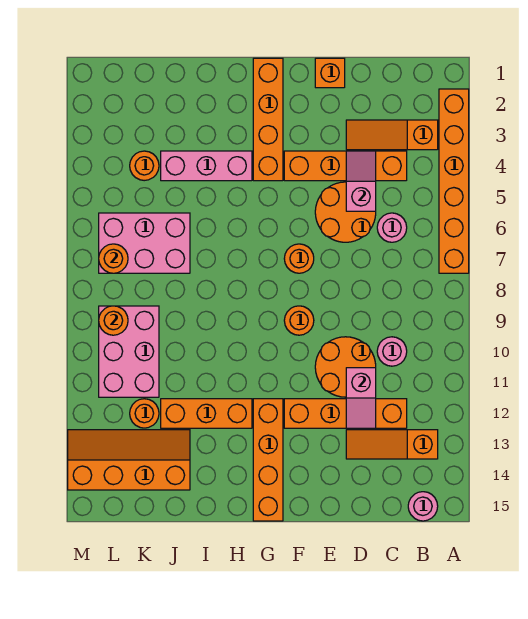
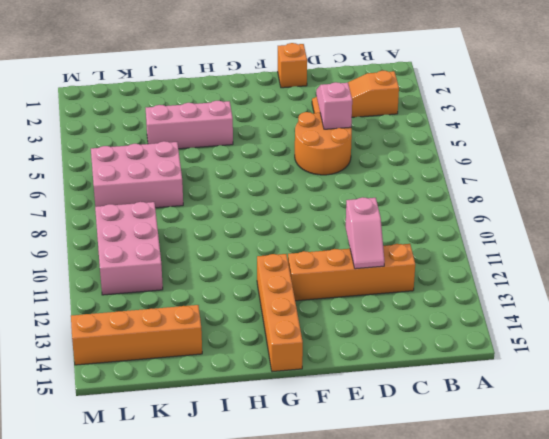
none -> orange brick A2:A7 level 1
none -> orange slope B13:D13 level 1 top B
none -> pink round brick B15 level 1

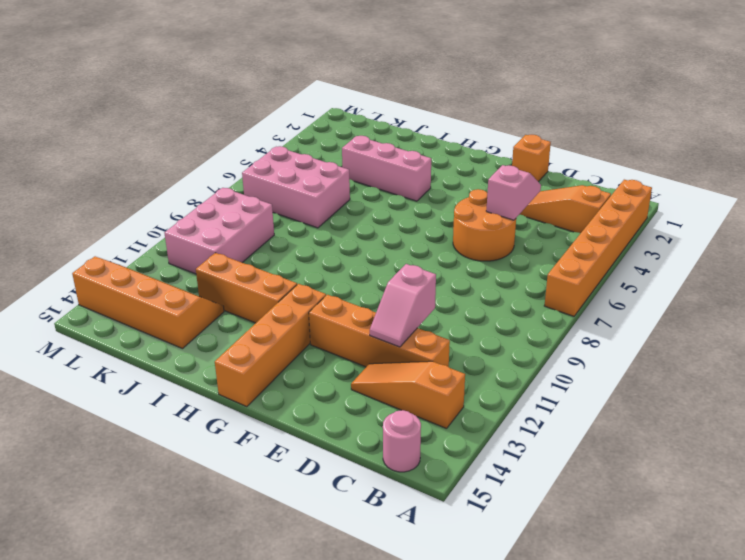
none -> orange brick C4:F4 level 1
none -> pink round brick C6 level 1
none -> pink round brick C10 level 1

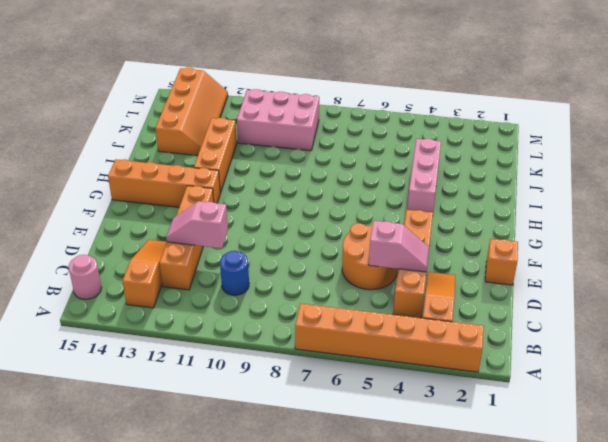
blue round brick C10 level 1 -> pink round brick C10 level 1
none -> pink round brick C6 level 1
none -> orange round brick D10:E11 level 1
none -> orange round brick F7 level 1

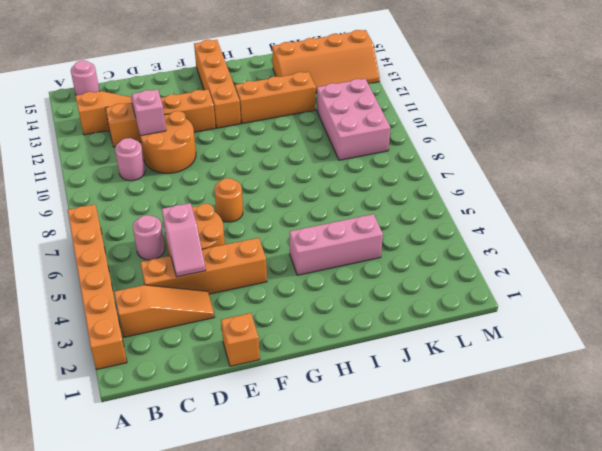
none -> orange round brick F9 level 1
none -> orange brick G1:G4 level 1
none -> pink brick J6:L7 level 1

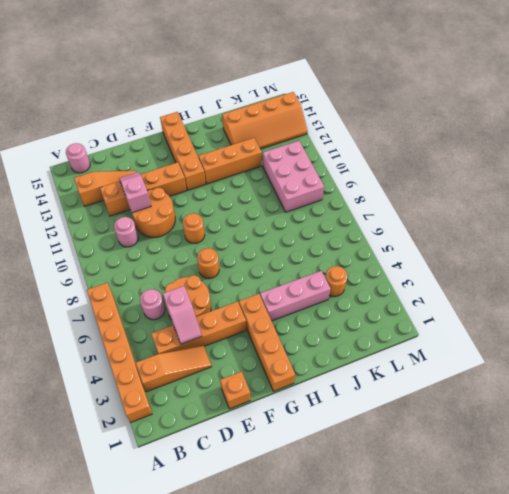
none -> pink brick J6:L7 level 1
none -> orange round brick K12 level 1
none -> orange round brick L7 level 2

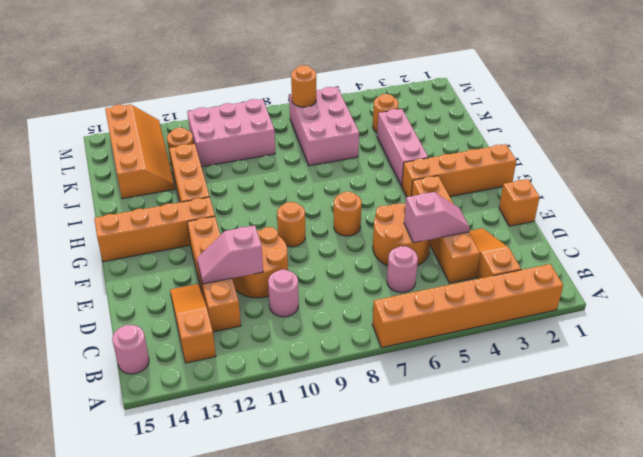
none -> orange round brick L9 level 2

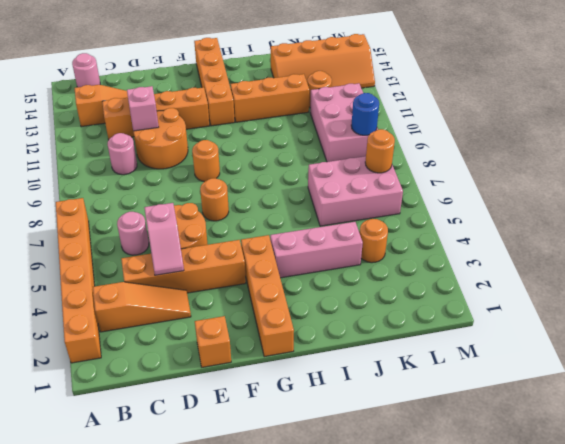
blue round brick L9 level 2 -> orange round brick L9 level 2

